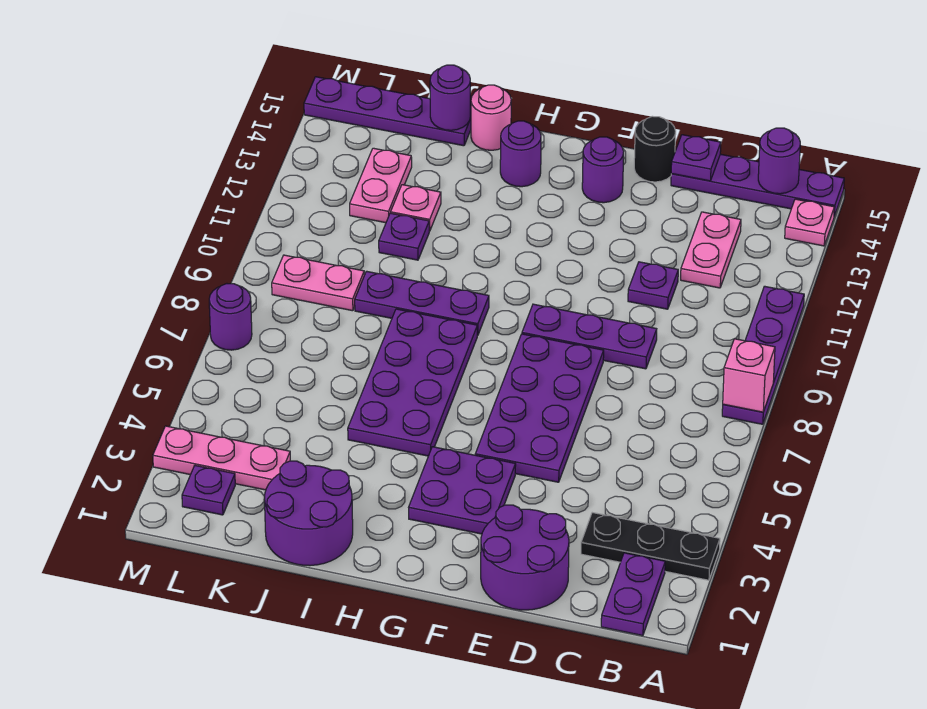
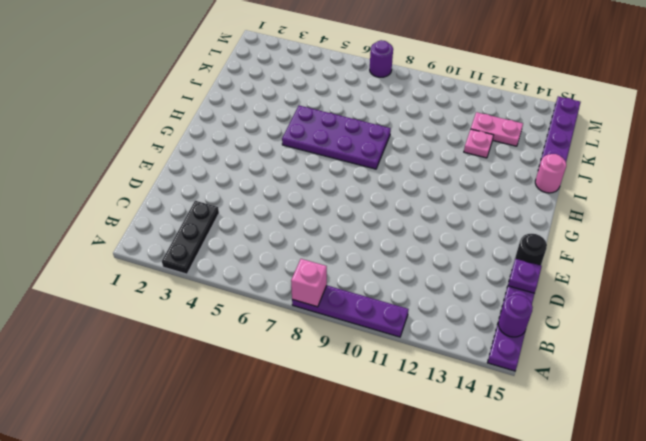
none -> pink plate A14 level 1
none -> purple plate B1:B2 level 1
none -> pink plate C12:C13 level 1
none -> purple round brick D1:E2 level 1

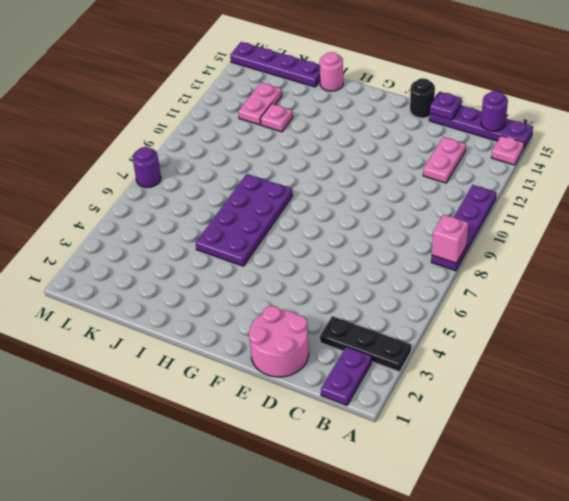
pink round brick D1:E2 level 1 -> purple round brick D1:E2 level 1
none -> purple plate D9:F9 level 1
none -> purple plate D11 level 1
none -> purple plate E5:F8 level 1
none -> purple plate F3:G4 level 1

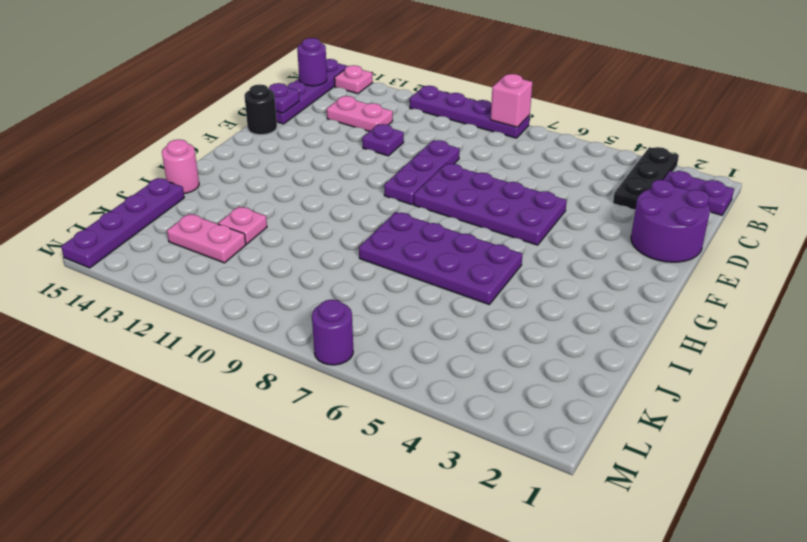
none -> purple plate F3:G4 level 1
none -> purple round brick F14 level 1
none -> purple plate H9:J9 level 1
none -> purple round brick H14 level 1

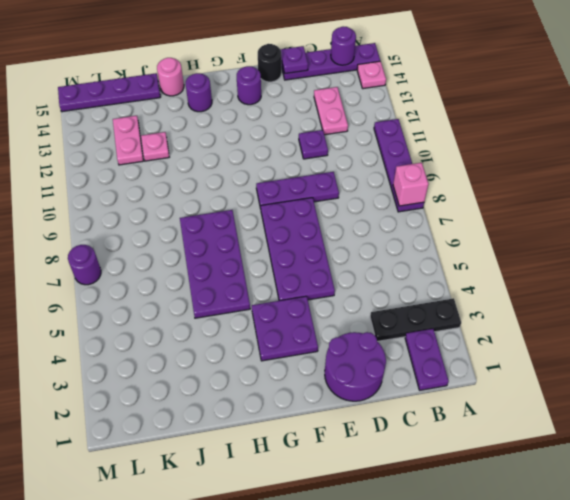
none -> purple plate H9:J9 level 1
none -> purple round brick I1:J2 level 1
none -> purple plate J11 level 1
none -> pink plate K3:M3 level 1

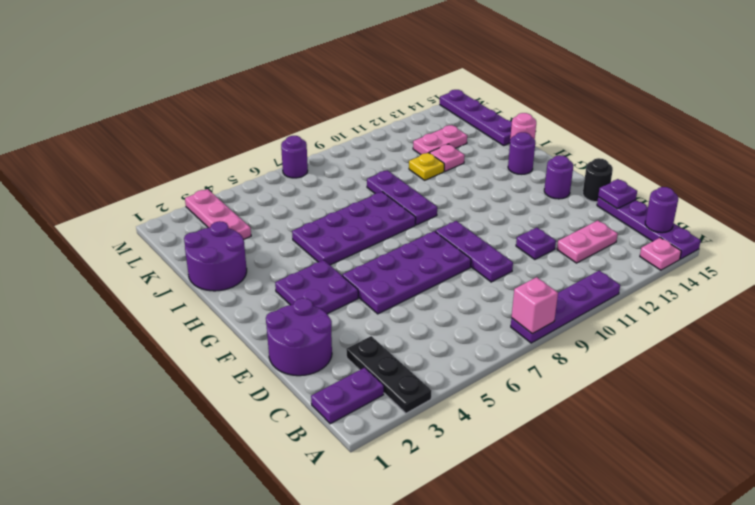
yellow plate J11 level 1 -> purple plate J11 level 1
none -> pink plate K9:L9 level 1
none -> purple plate L2 level 1
none -> purple round brick J15 level 2

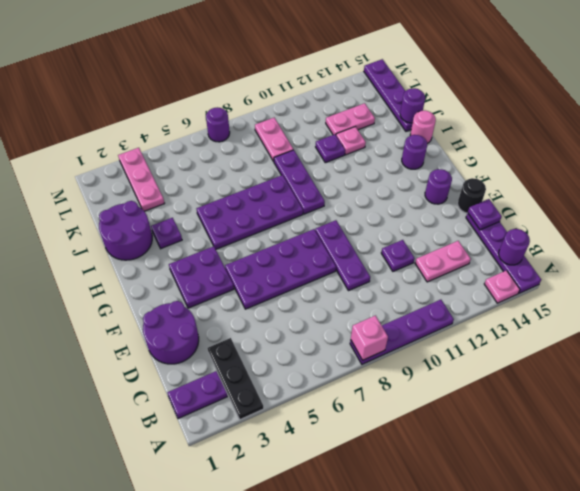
purple plate I3 level 1 -> purple plate L2 level 1

